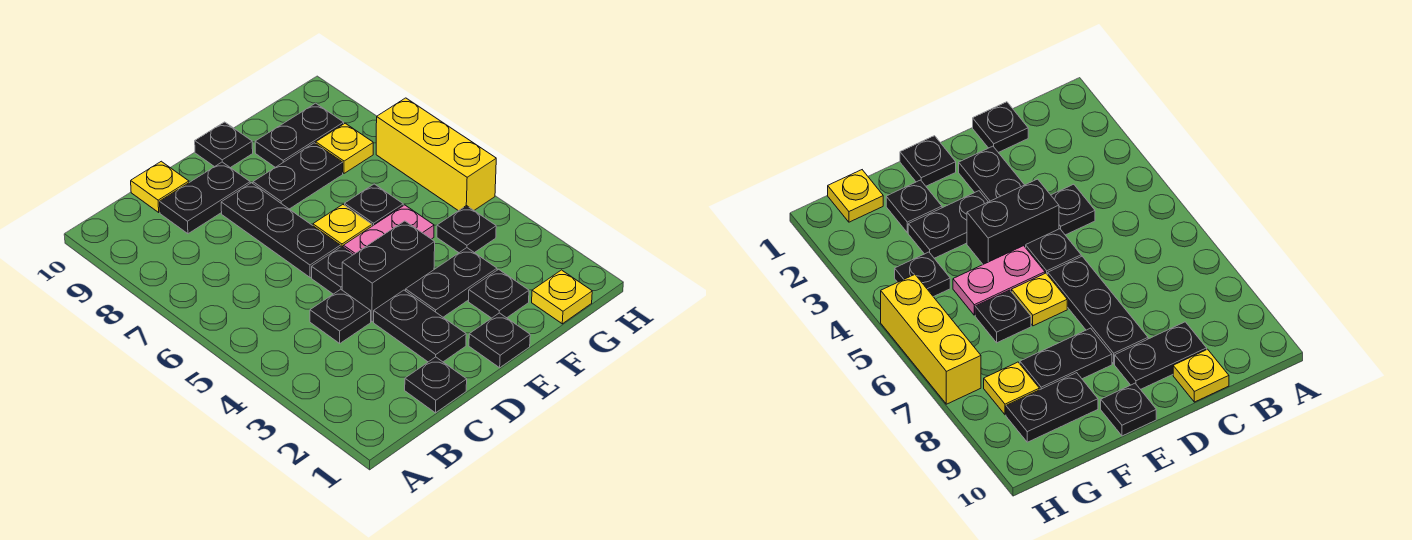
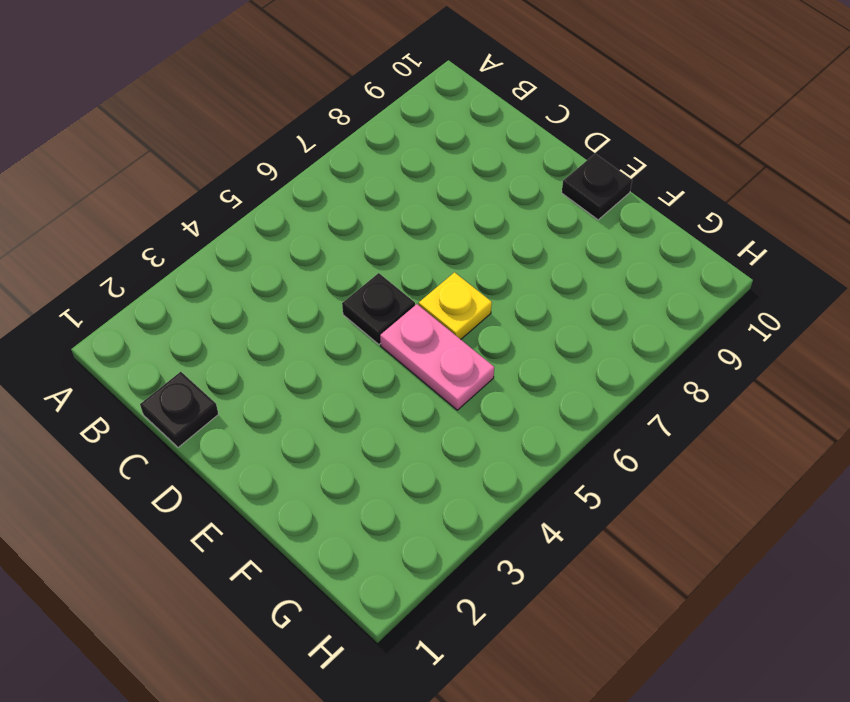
none -> black plate C4 level 1
none -> black plate C9:D9 level 1
none -> yellow plate C10 level 1

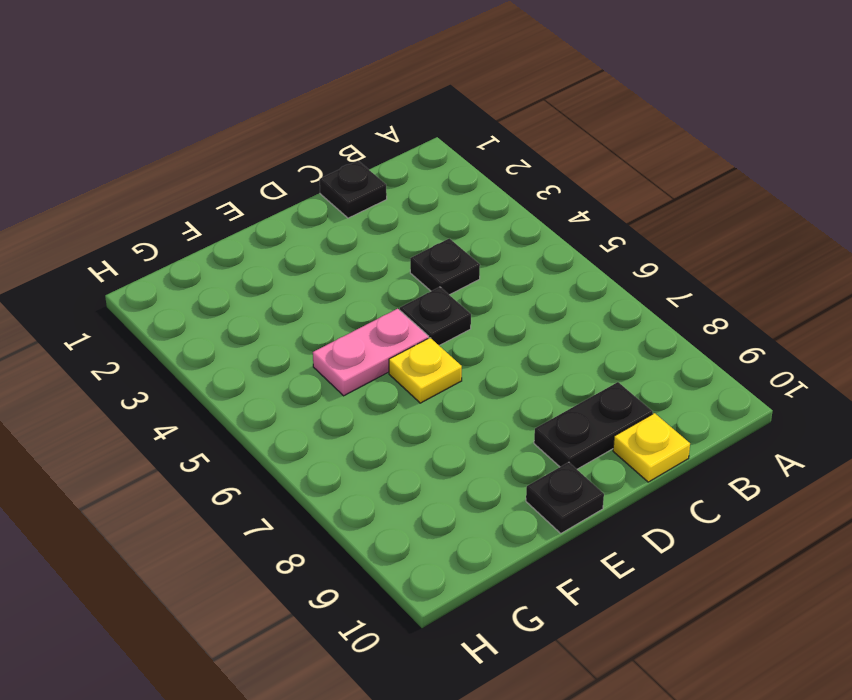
none -> black plate D2:D3 level 1
none -> black brick D4:E4 level 1
none -> black plate D6:D8 level 1

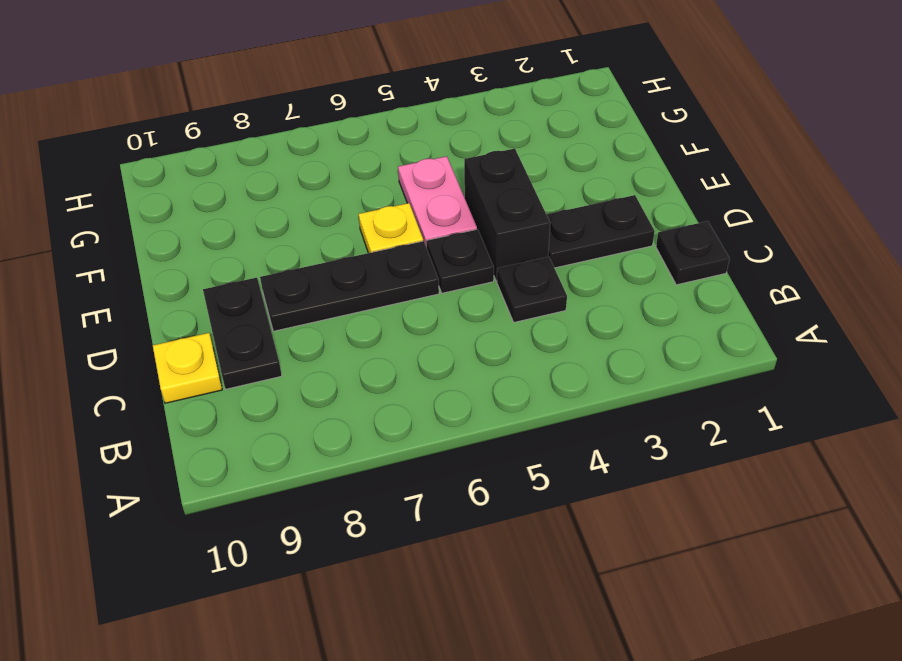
none -> black plate E1 level 1
none -> black plate E3:F3 level 1
none -> black plate E8:F8 level 1

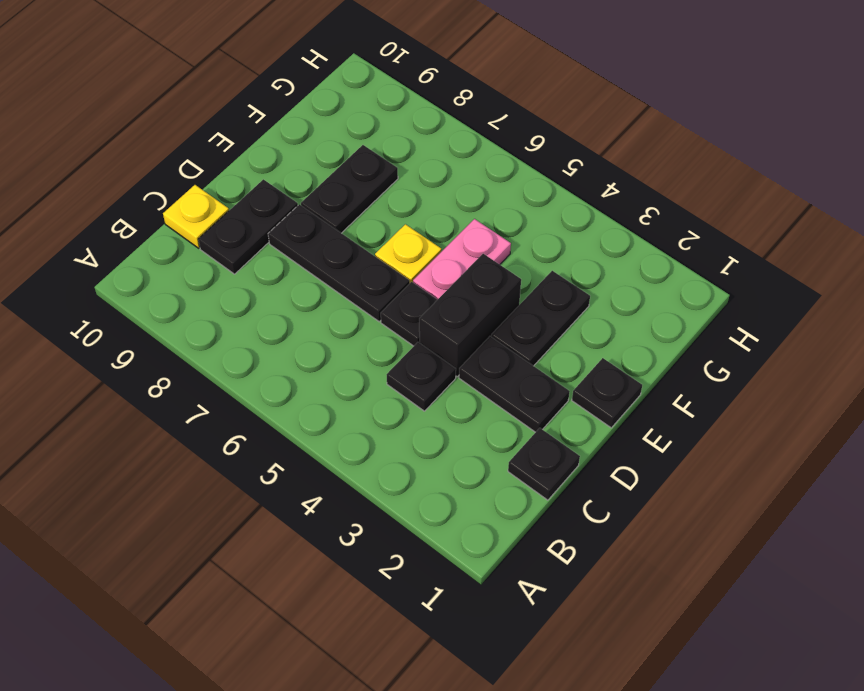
none -> black plate E10 level 1
none -> black plate F2 level 1
none -> black plate F6 level 1

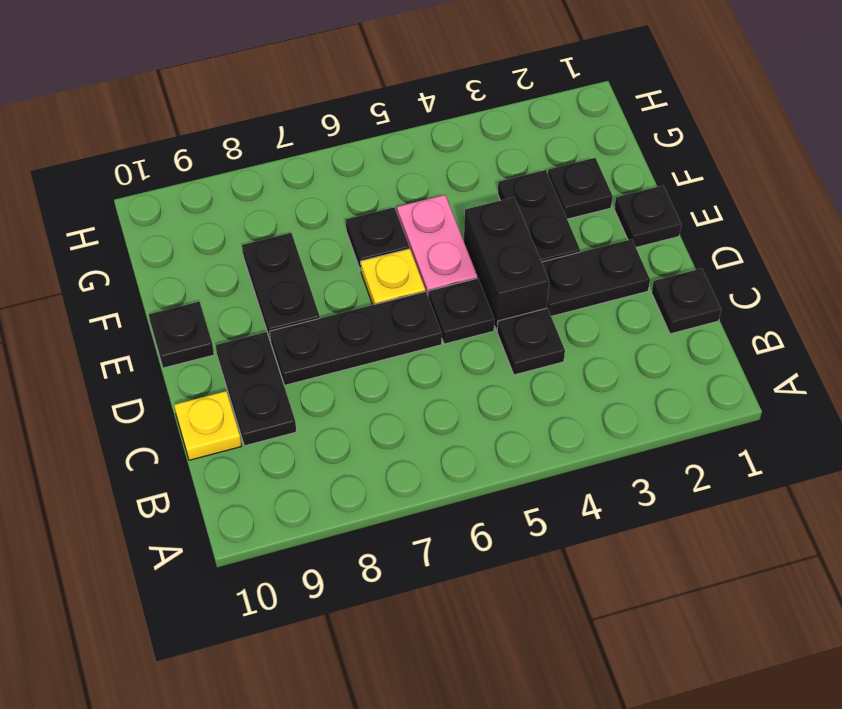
none -> black plate F9:G9 level 1
none -> yellow plate G1 level 1
none -> black plate G4 level 1

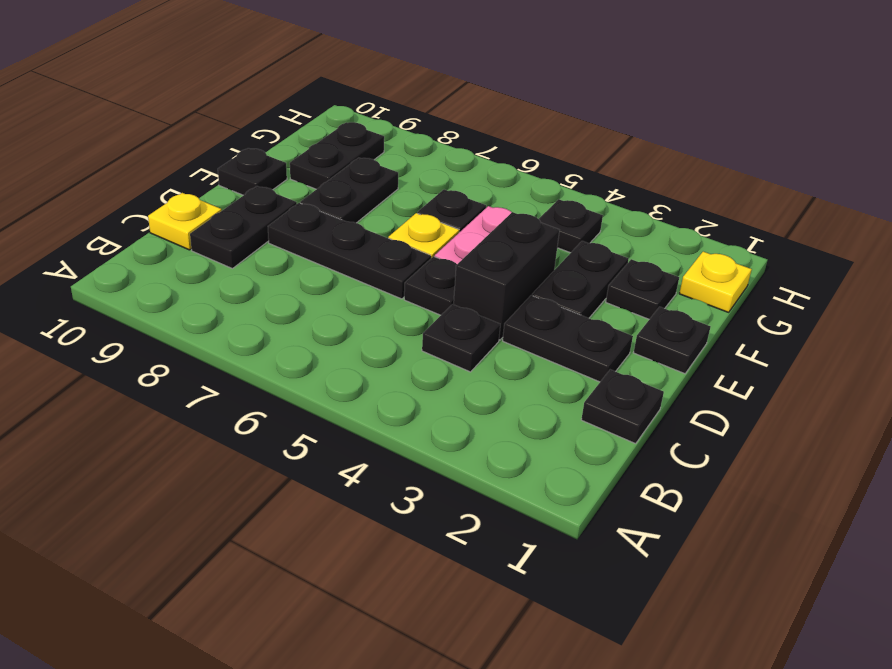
none -> yellow plate G8 level 1
none -> yellow brick H5:H7 level 1

